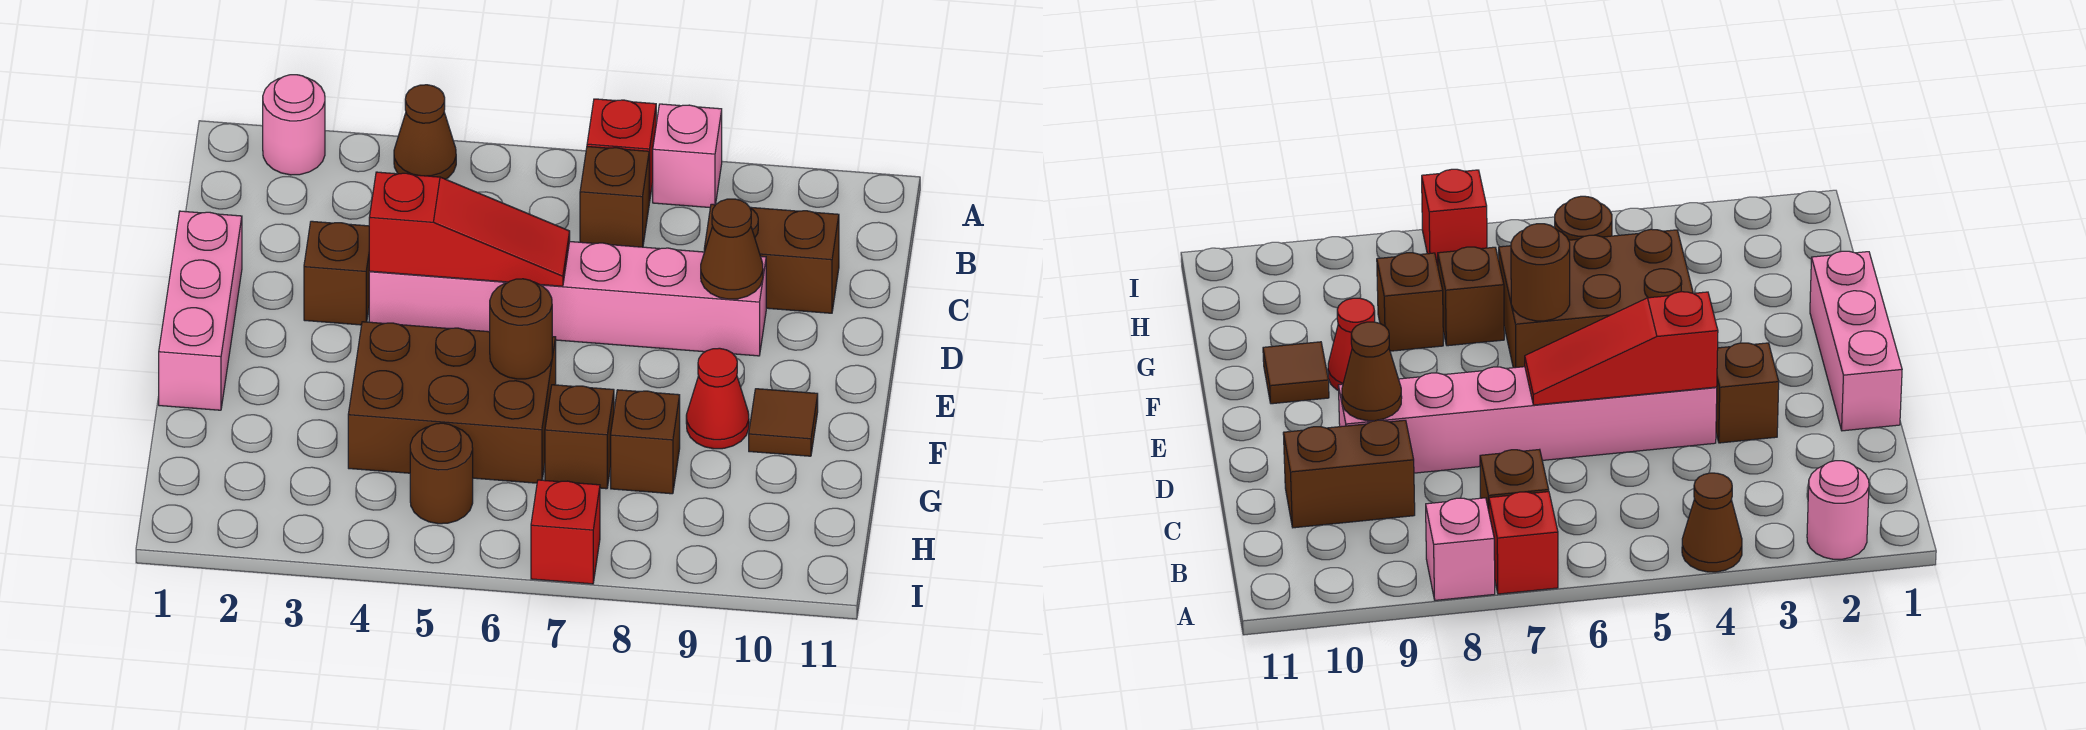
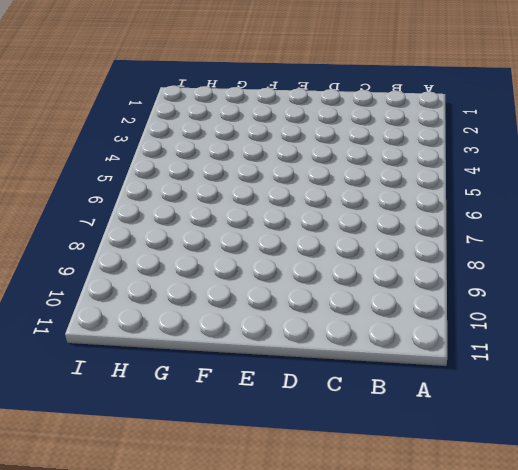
none -> pink round brick A2 level 1
none -> brown cone A4 level 1
none -> red brick A7 level 1

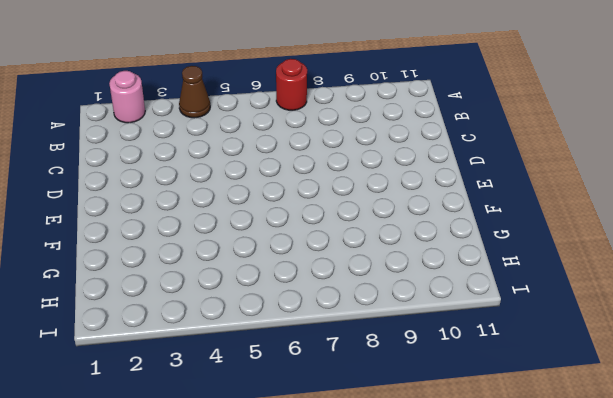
red round brick A7 level 1 -> red brick A7 level 1
none -> pink brick A8 level 1
none -> brown brick B7 level 1
none -> brown brick C9:C10 level 1

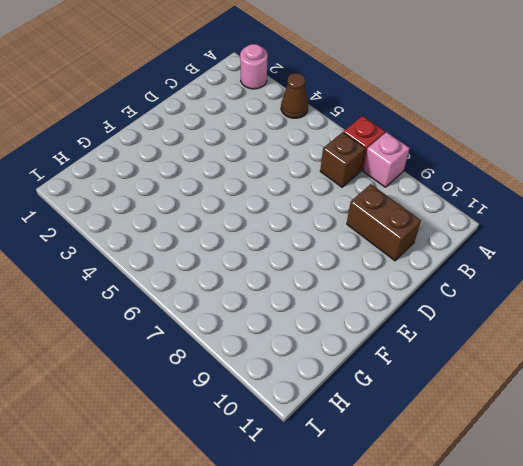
none -> pink brick D1:F1 level 1
none -> brown brick D3 level 1
none -> pink brick D4:D9 level 1

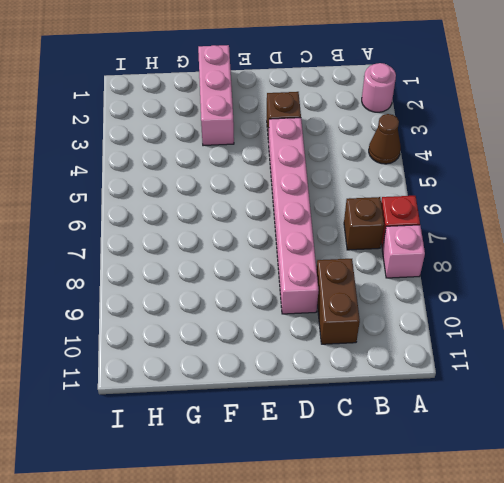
pink brick F1:F3 level 1 -> pink brick D1:F1 level 1
none -> brown brick F4:G6 level 1
none -> red cone F9 level 1
none -> brown tile F10 level 1

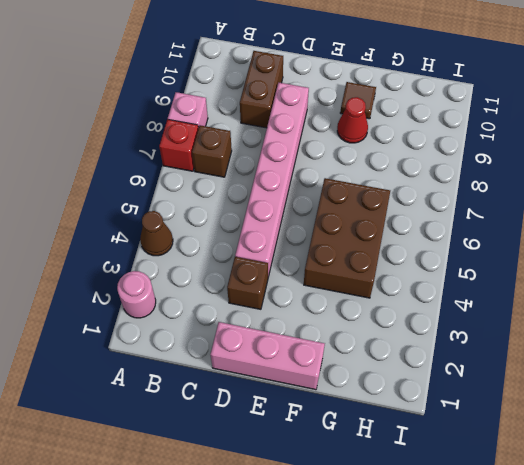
none -> brown brick G7 level 1
none -> brown brick G8 level 1
none -> brown round brick H5 level 1

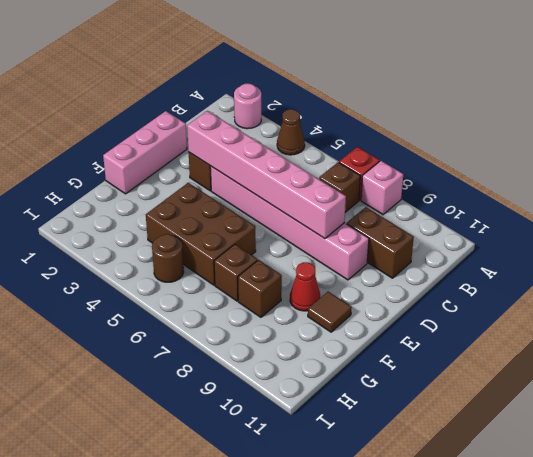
pink brick D3:D8 level 2 -> red slope D4:D6 level 2 top 4
none -> red brick I7 level 1
none -> brown cone D9 level 2
none -> brown round brick F6 level 2

